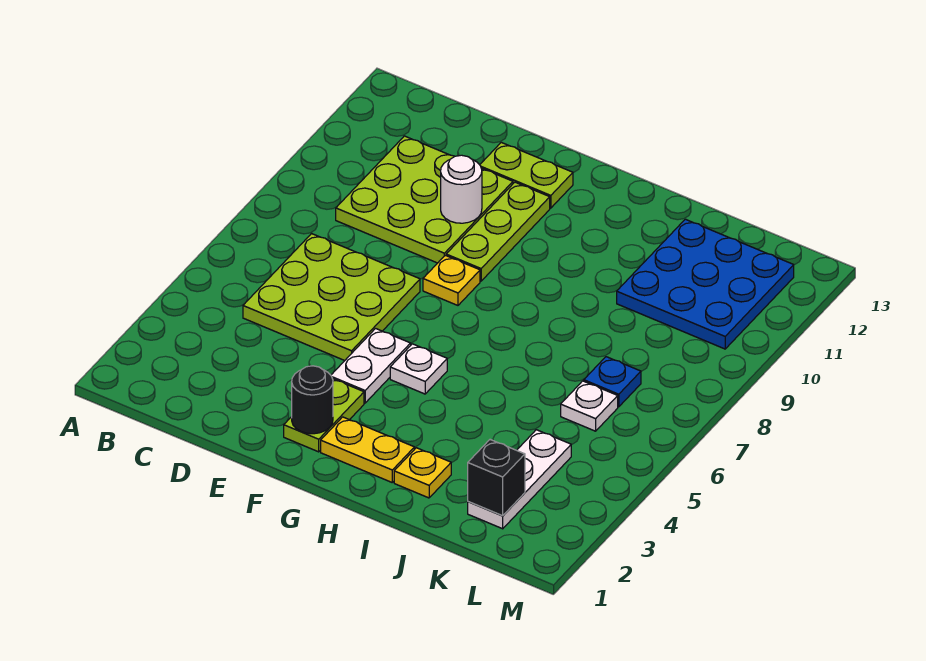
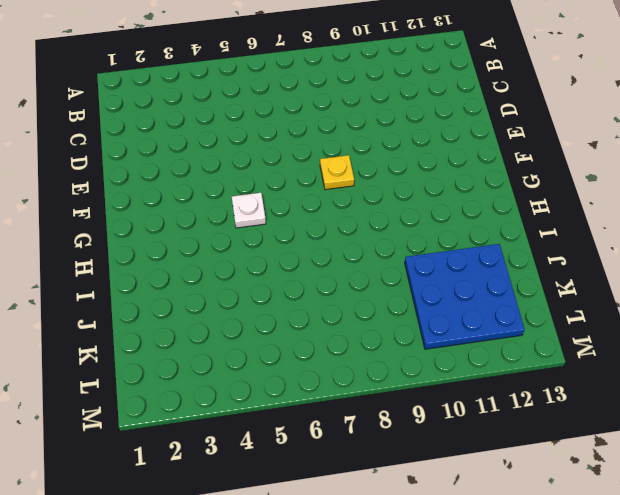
none -> lime plate C5:E7 level 1
none -> lime plate C9:E11 level 1
none -> lime plate E12:F12 level 1

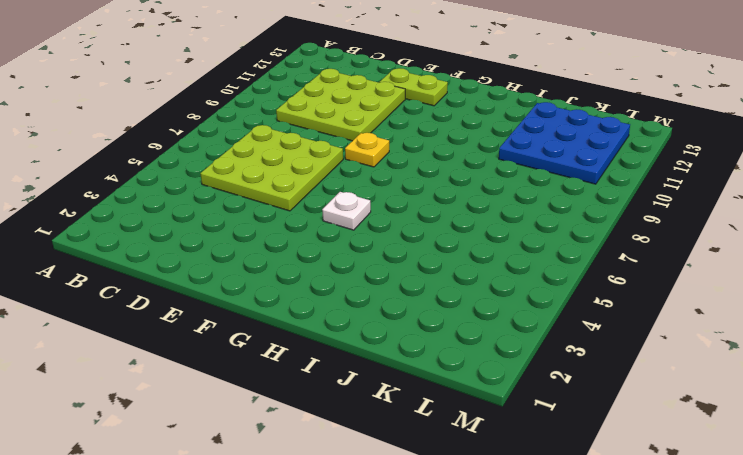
none -> lime plate F2:F3 level 1
none -> white plate F4:F5 level 1
none -> lime plate F9:F11 level 1

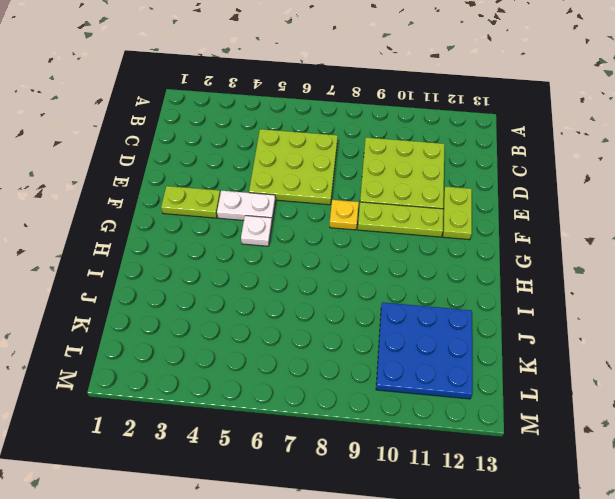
none -> yellow plate G2:H2 level 1
none -> yellow plate I2 level 1
none -> white plate K2:K4 level 1

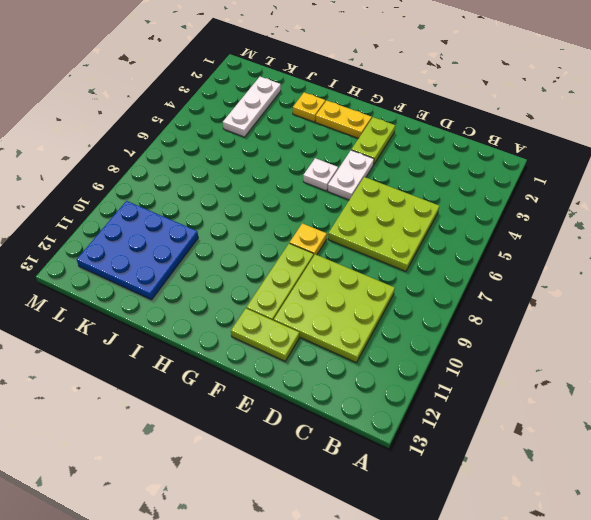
none -> white plate K6 level 1
none -> blue plate K7 level 1
none -> white round brick E10 level 2

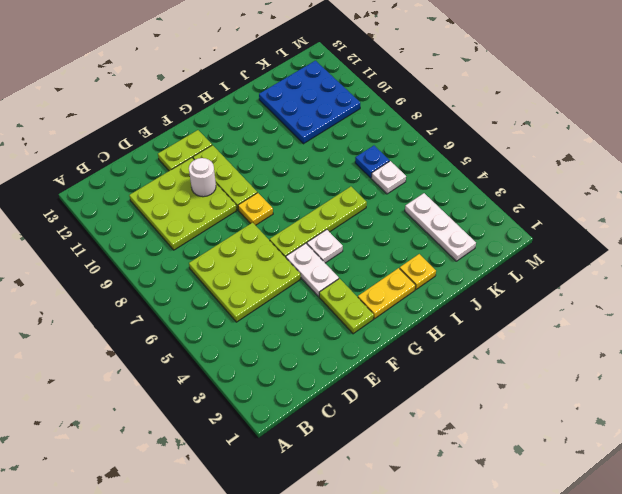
lime plate F6:I6 level 1 -> none
none -> black round brick F2 level 2
none -> black brick K2 level 2

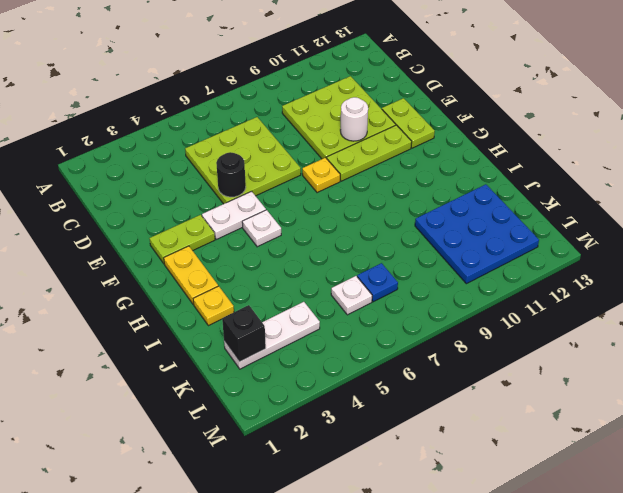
black round brick E5 level 2 -> black round brick F2 level 2

